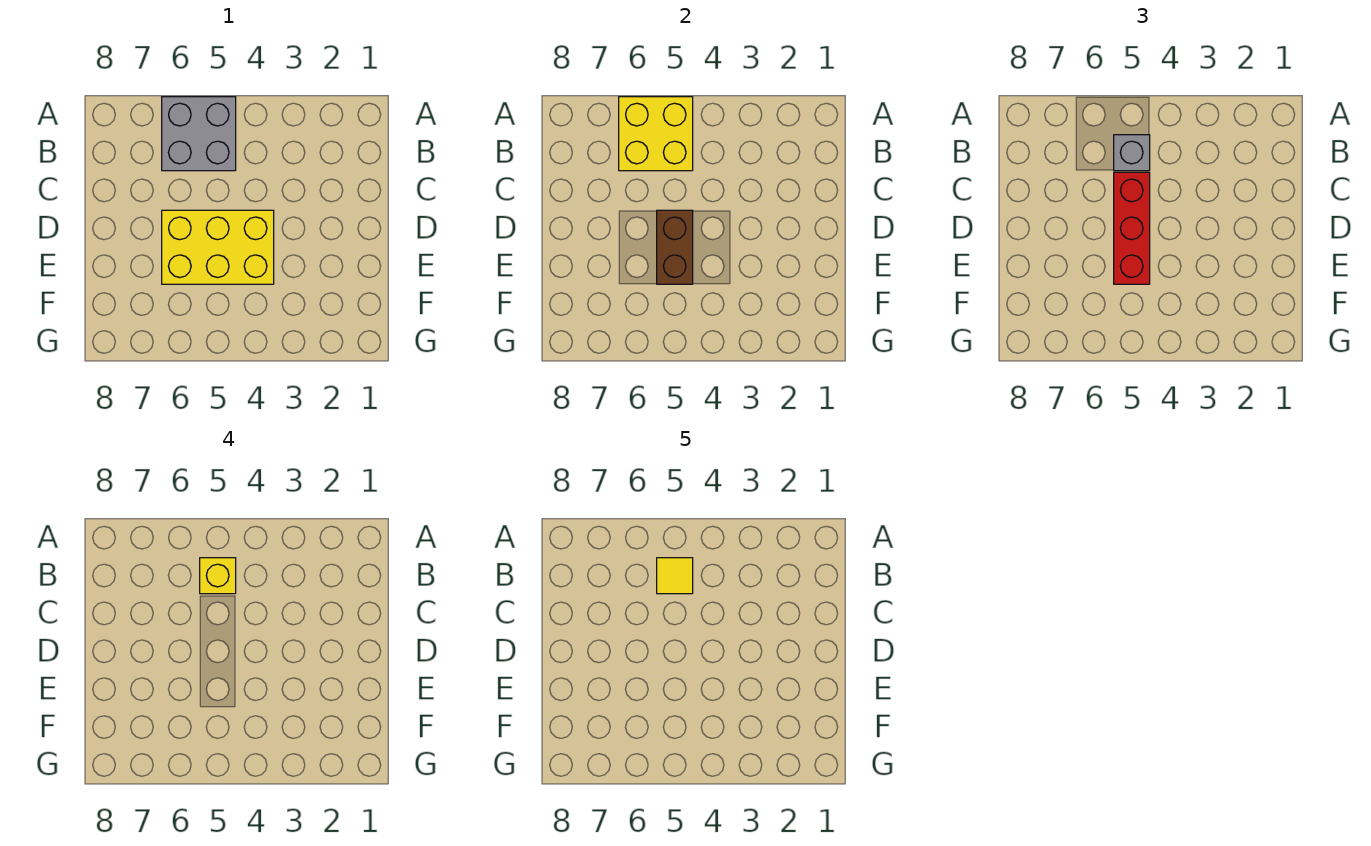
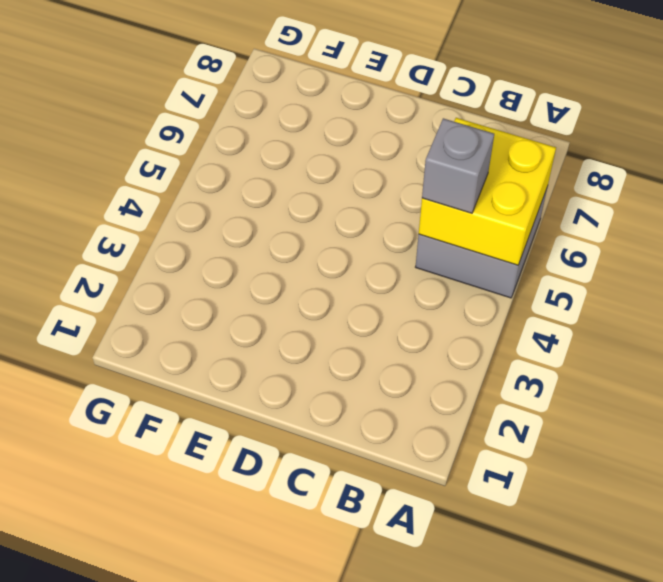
none -> yellow brick D4:E6 level 1
none -> brown brick D5:E5 level 2

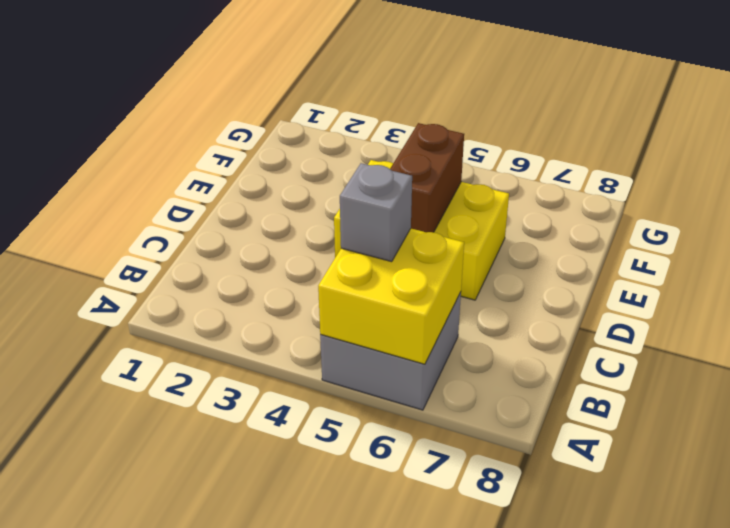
none -> red brick C5:E5 level 3
none -> yellow brick B5 level 4

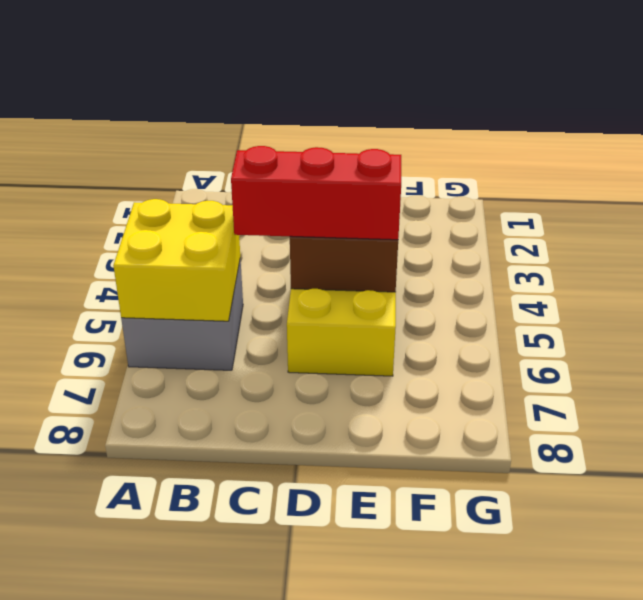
none -> grey brick B5 level 3
none -> yellow brick B5 level 4

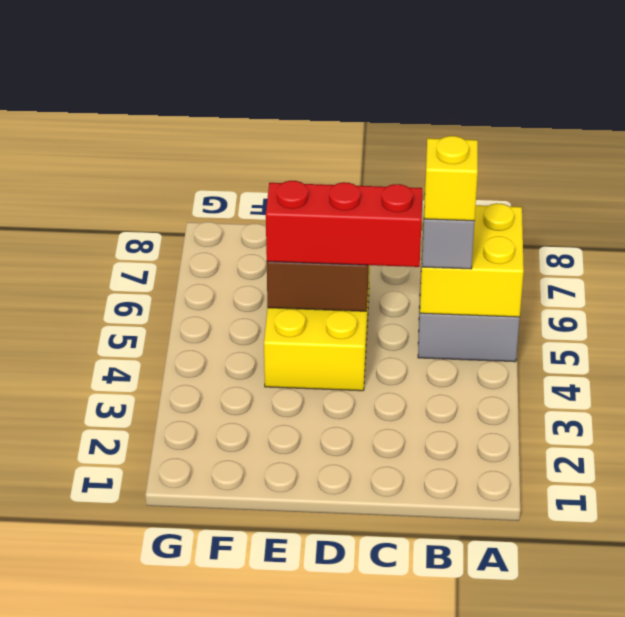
none -> yellow tile B5 level 5

